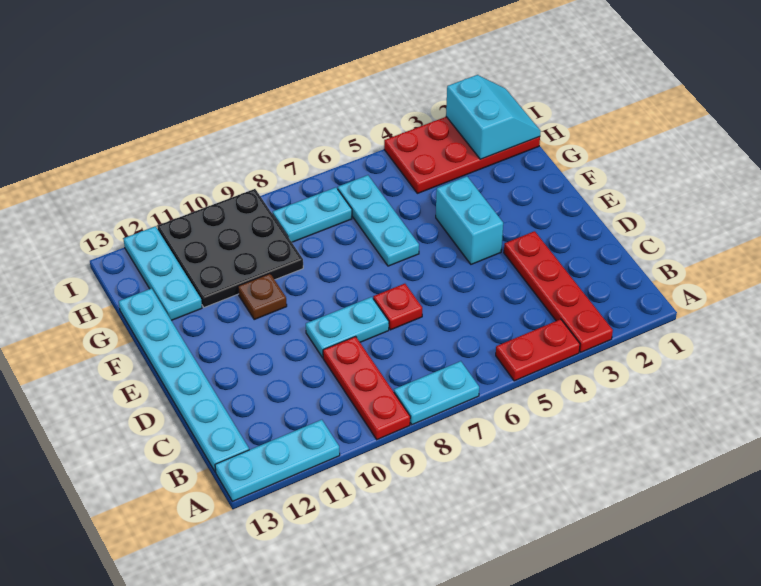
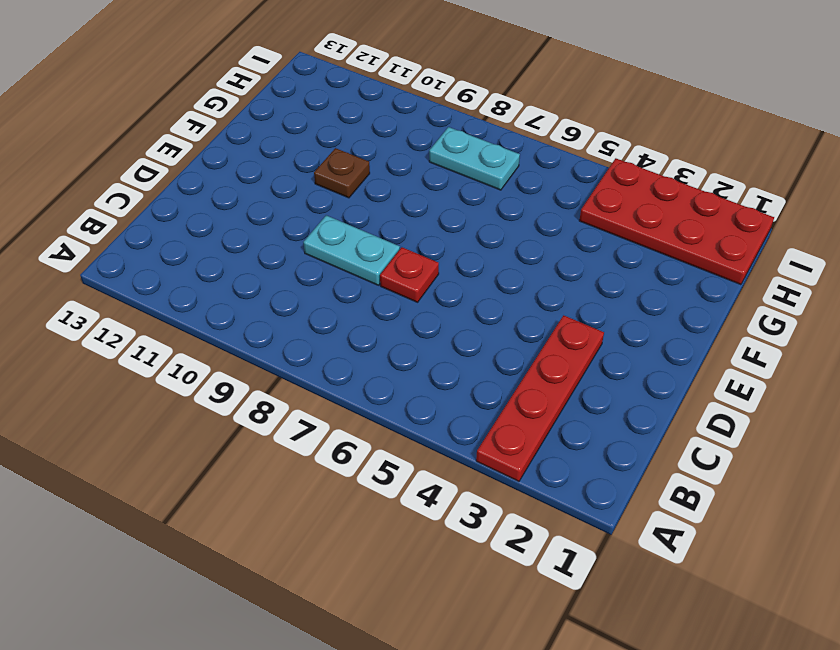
none -> red plate A4:A5 level 1
none -> cyan plate A7:A8 level 1
none -> red plate A9:C9 level 1

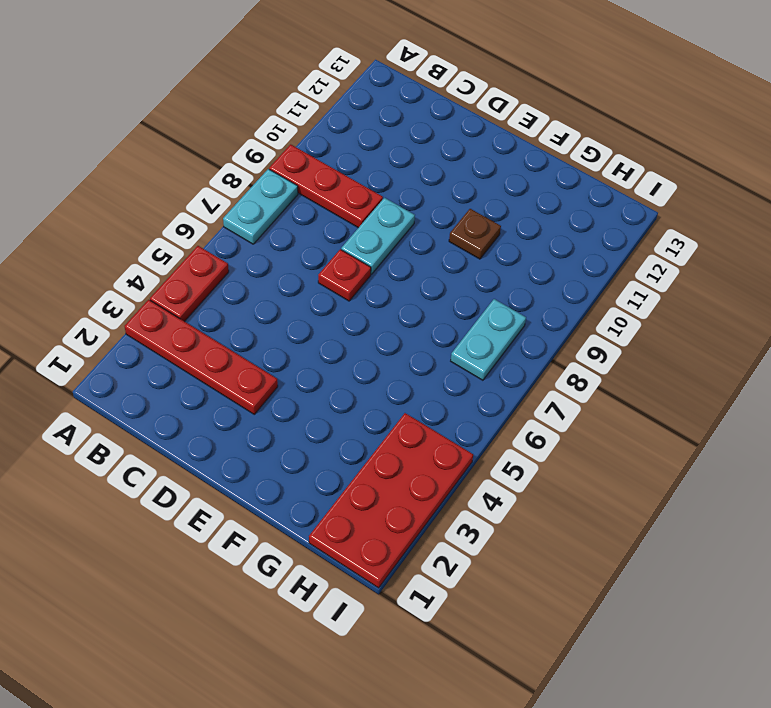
none -> cyan plate A11:A13 level 1
none -> cyan plate B13:G13 level 1
none -> cyan brick E4:F4 level 1

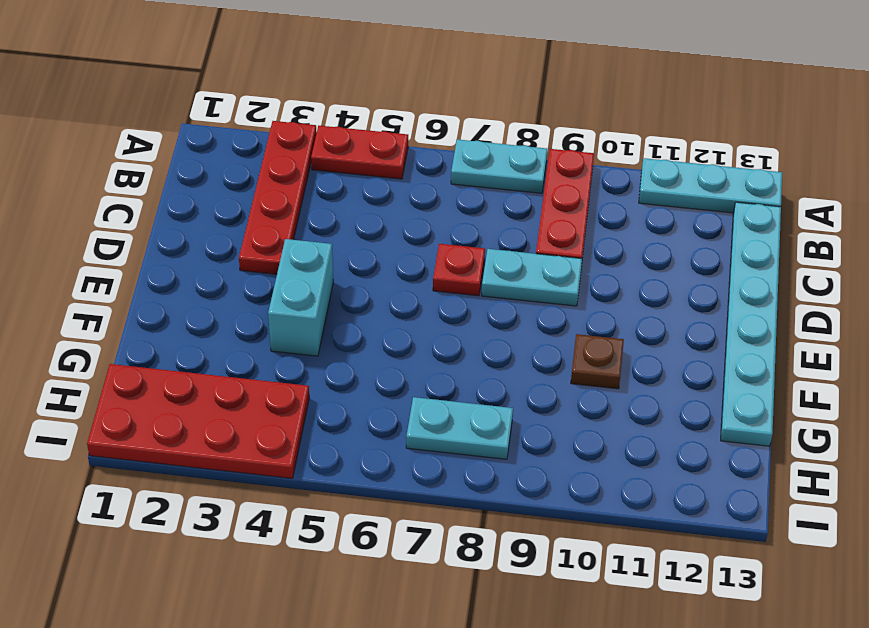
none -> cyan plate F6:H6 level 1
none -> black plate G9:I11 level 1
none -> cyan plate G12:I12 level 1

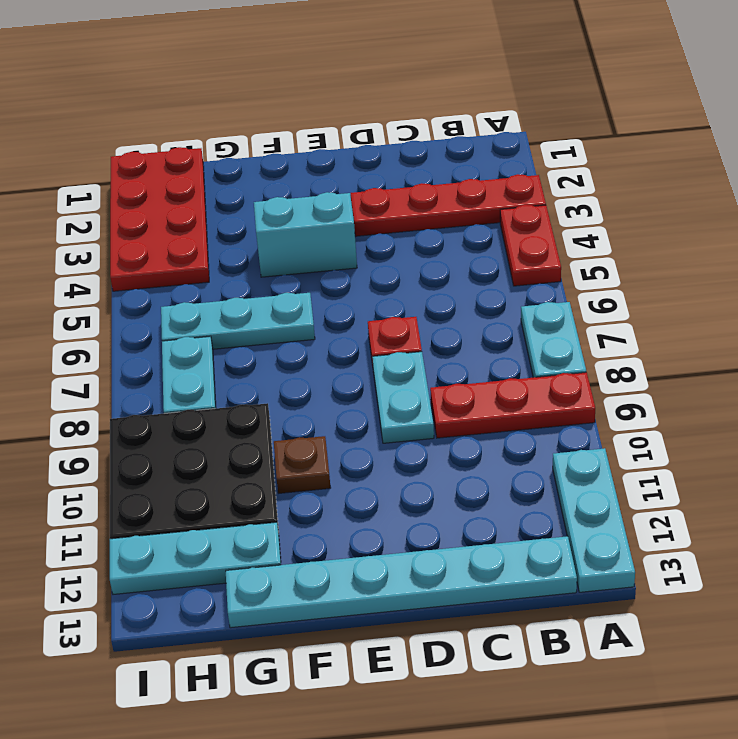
none -> cyan slope H1:I2 level 2 top 2

